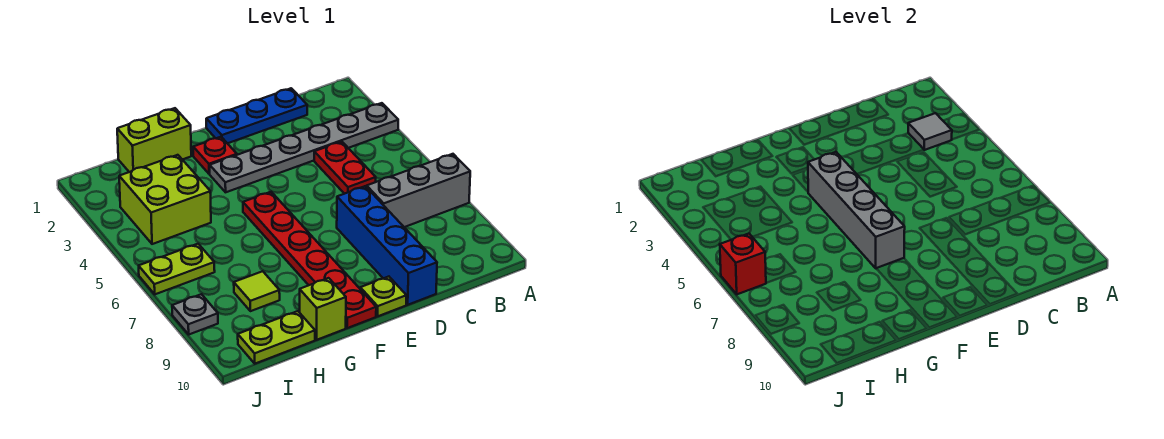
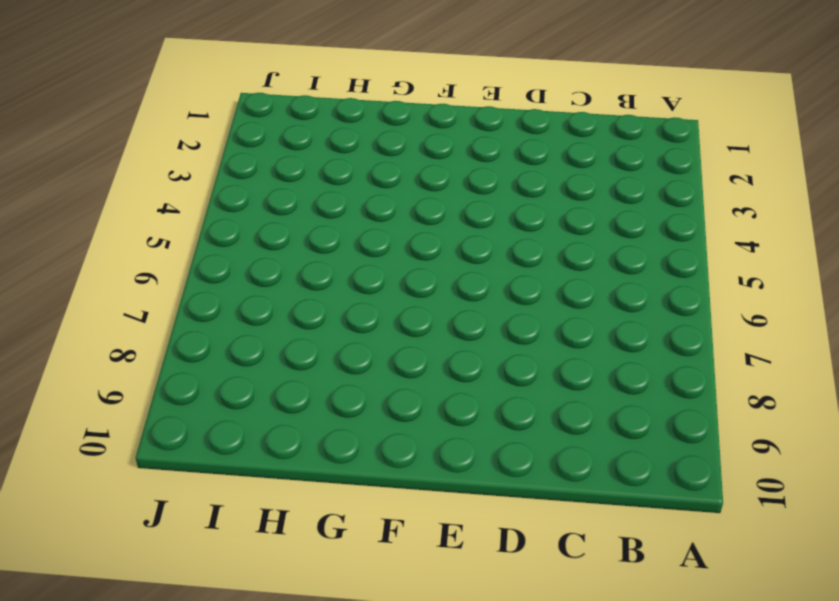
none -> grey plate A3:F3 level 1
none -> grey brick A7:C7 level 1
none -> blue plate C1:E1 level 1

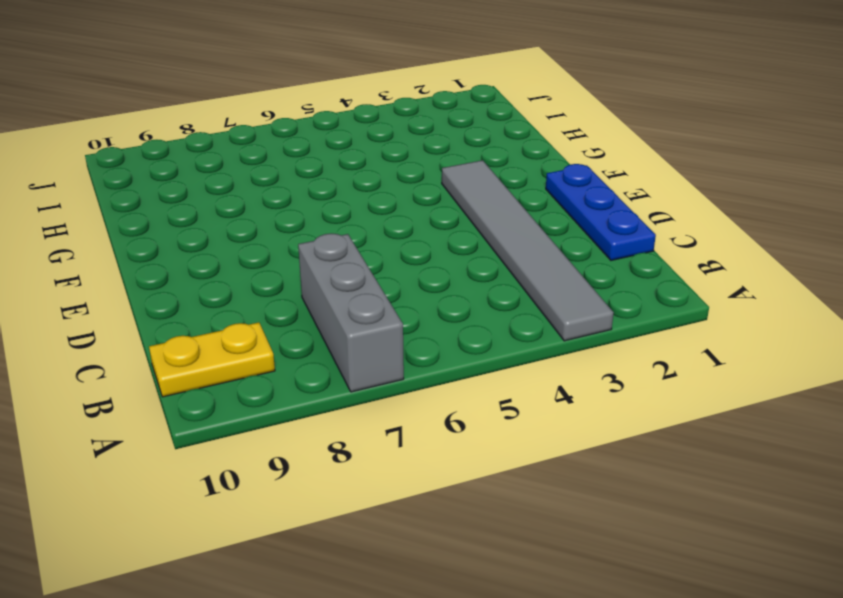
grey tile A3:F3 level 1 -> grey plate A3:F3 level 1
yellow plate B9:B10 level 1 -> none
none -> red plate C4:C5 level 1
none -> blue brick D7:D10 level 1
none -> lime plate E10 level 1

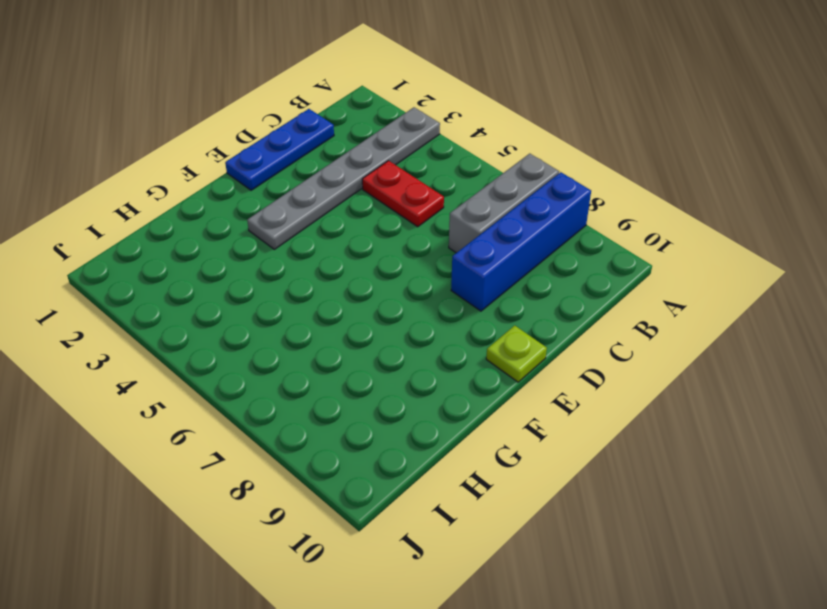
blue brick A8:D8 level 1 -> blue brick D7:D10 level 1
none -> red plate F2 level 1
none -> red plate F5:F10 level 1
none -> lime brick G1:H1 level 1

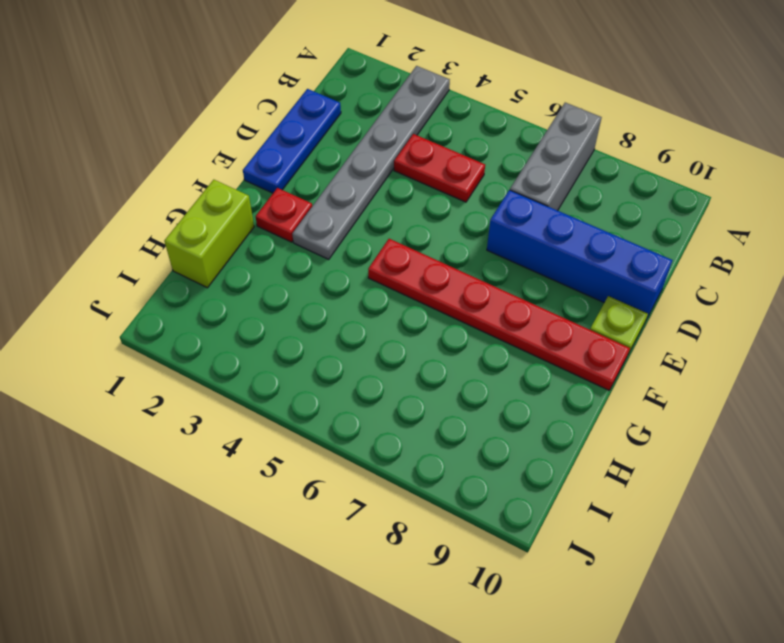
none -> lime brick G10 level 1
none -> lime brick H3:I4 level 1
none -> lime tile H8 level 1

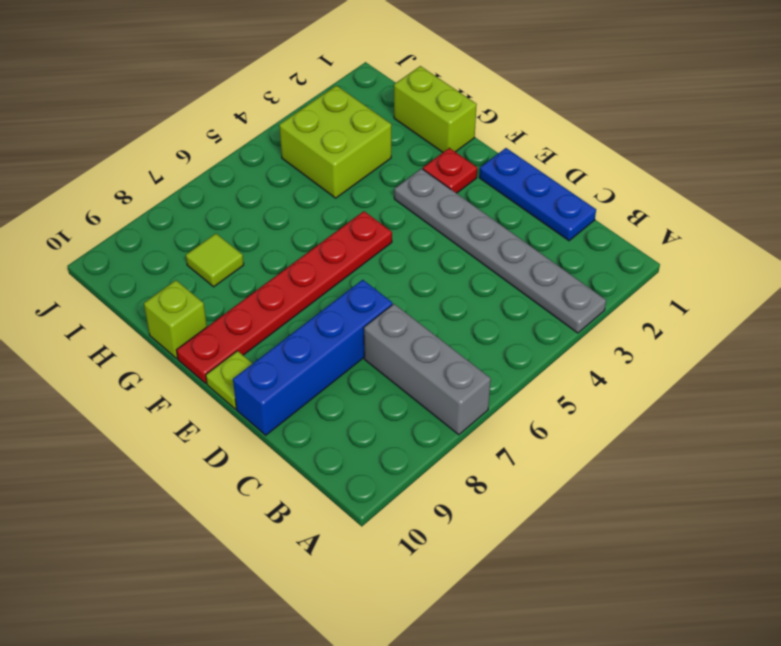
none -> red plate C4:C5 level 1
none -> lime plate H10:I10 level 1
none -> lime plate I6:J6 level 1

